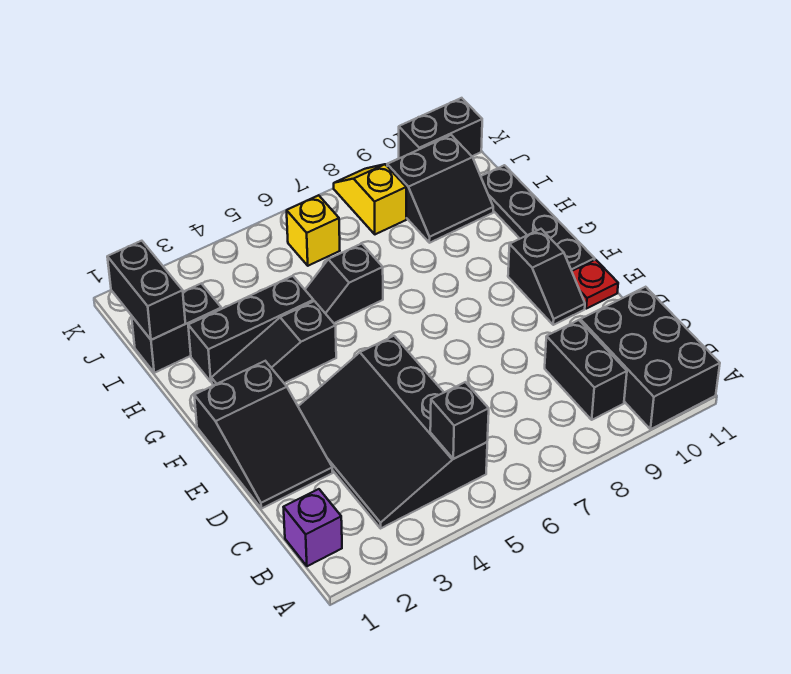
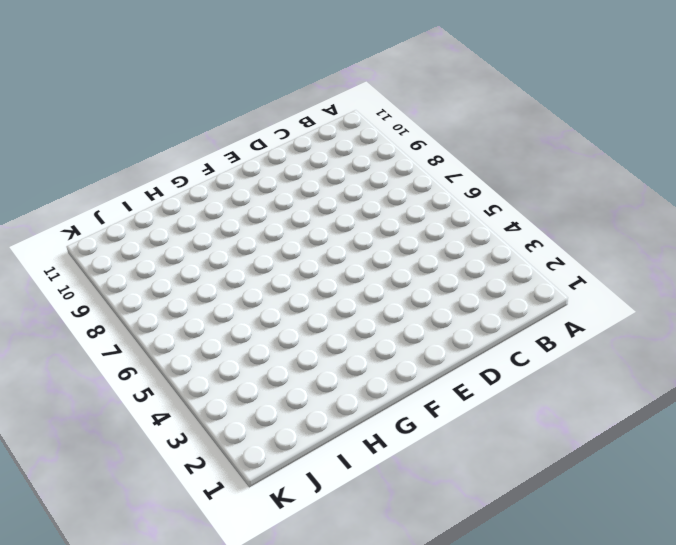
none -> black brick A10:C11 level 1
none -> purple brick B1 level 1
none -> black slope B3:E5 level 1 top 5

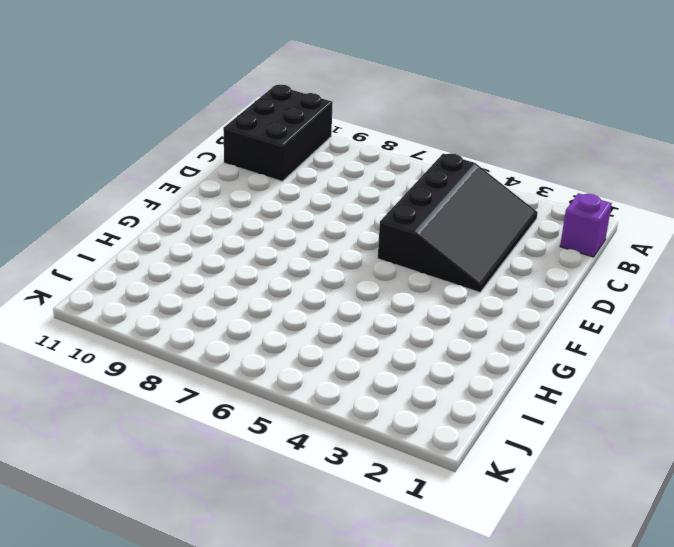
none -> black brick B9:C9 level 1
none -> black slope D1:F2 level 1 top F
none -> black slope E10:F10 level 1 top F

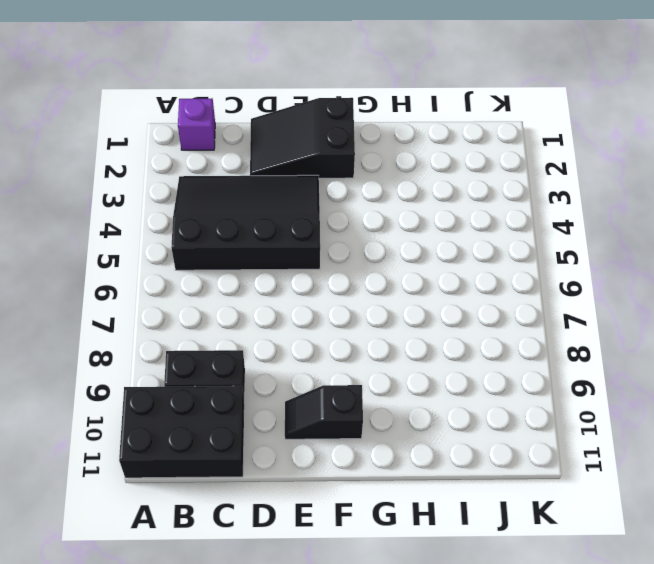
none -> red plate E11 level 1
none -> black plate F11:I11 level 1
none -> black slope G2:G4 level 1 top 4

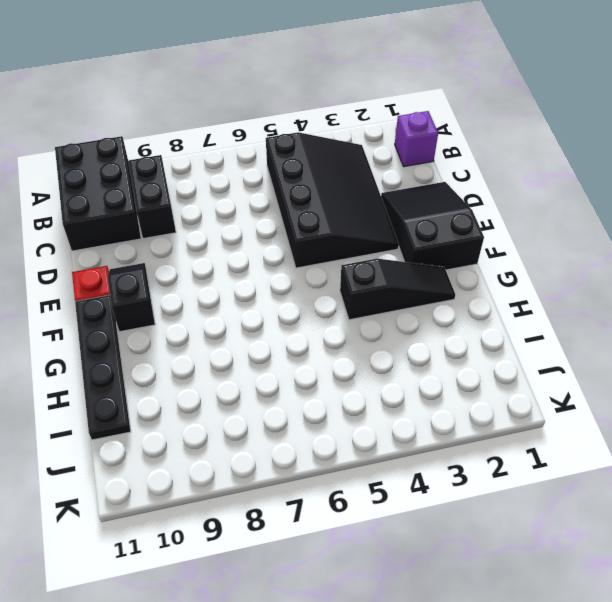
none -> black brick H2:H4 level 1
none -> black slope H5:H6 level 1 top 6
none -> black brick I1:I2 level 1

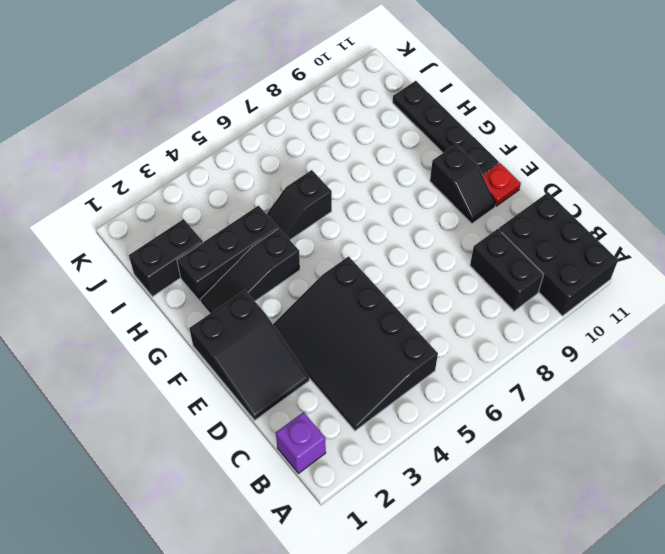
none -> black slope I9:J10 level 1 top J
none -> yellow brick J6 level 1
none -> yellow slope J8:K8 level 1 top J

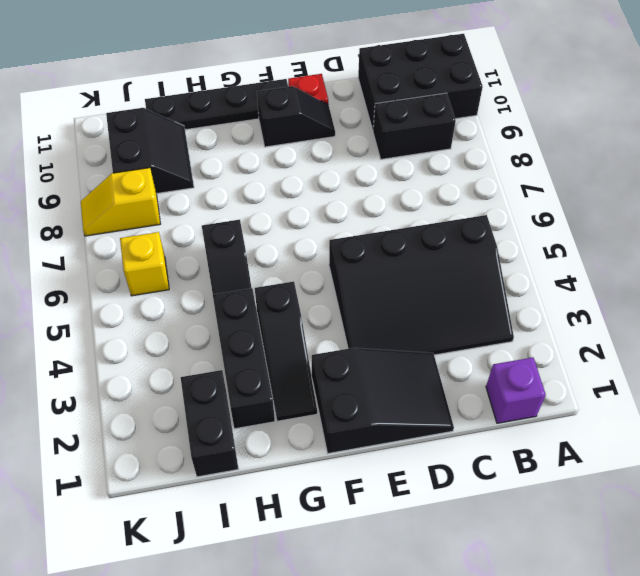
none -> black brick K10:K11 level 1
none -> black brick B5 level 2
none -> black brick I1:J1 level 2

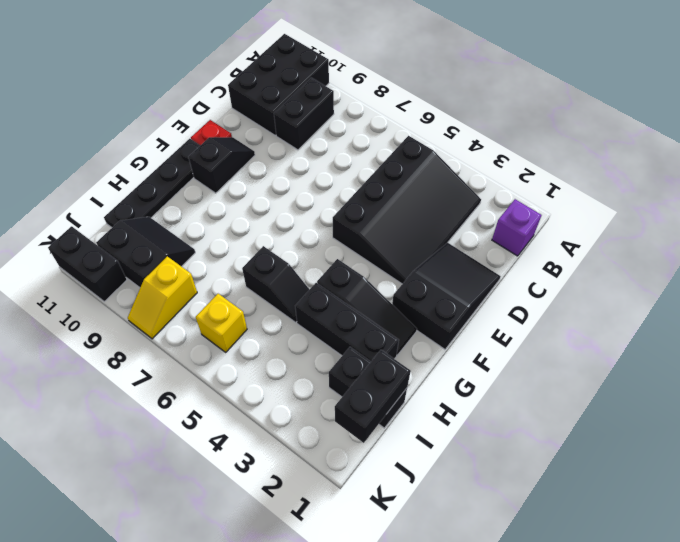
none -> black brick B5 level 2

